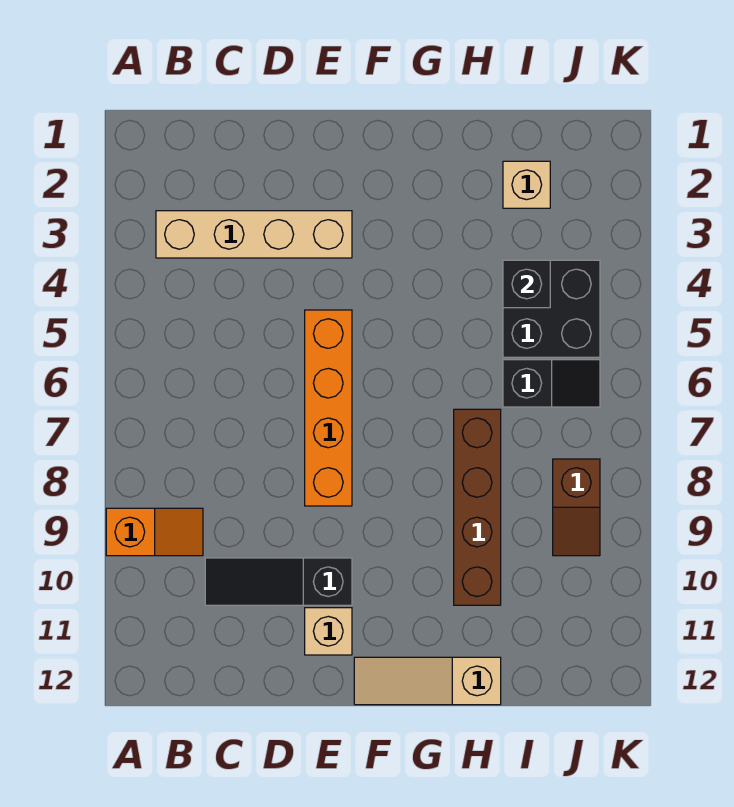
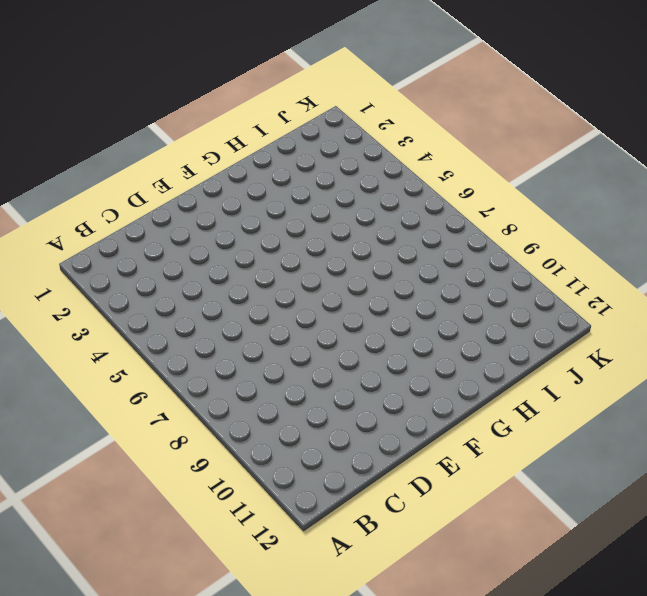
none -> orange slope A9:B9 level 1 top A
none -> tan brick B3:E3 level 1
none -> black slope C10:E10 level 1 top E

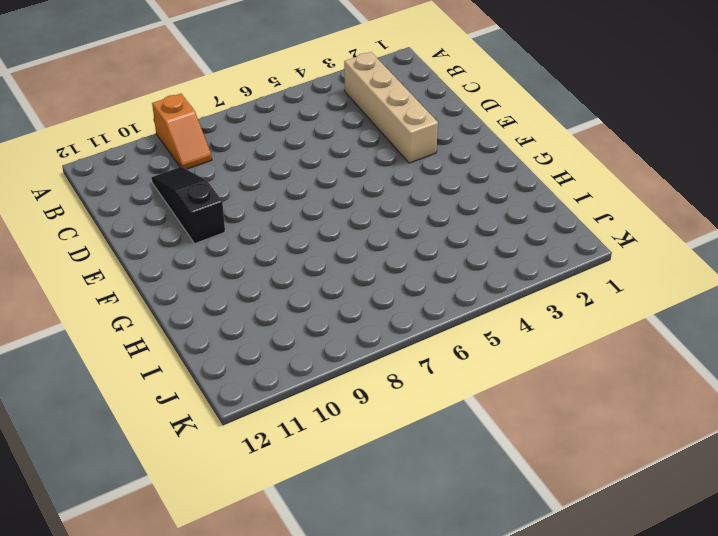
none -> orange brick E5:E8 level 1
none -> tan brick E11 level 1
none -> tan slope F12:H12 level 1 top H

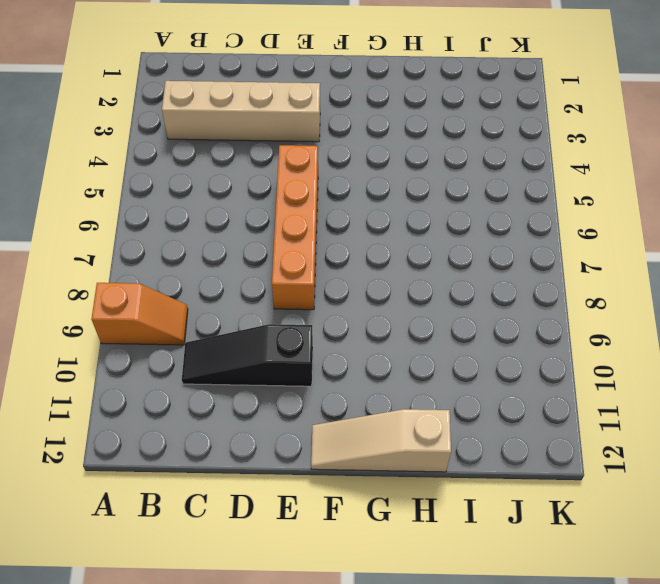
none -> tan brick E11 level 1
none -> brown brick H7:H10 level 1
none -> tan brick I2 level 1

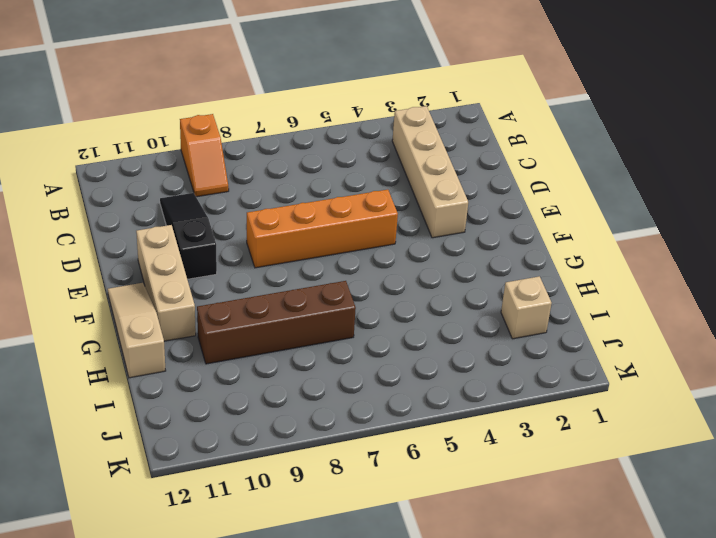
tan brick E11:G11 level 1 -> tan brick E11 level 1
none -> black brick I4:J5 level 1
none -> black slope I6:J6 level 1 top I
none -> brown slope J8:J9 level 1 top 8

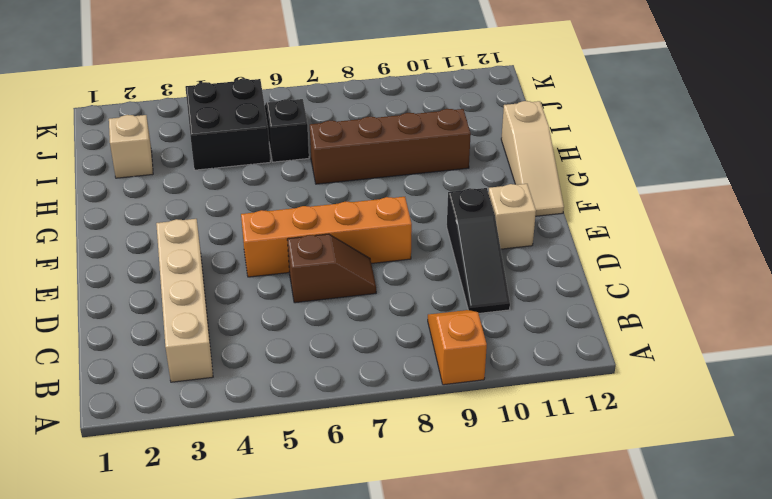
brown slope D6:D7 level 1 top 6 -> brown slope J8:J9 level 1 top 8
none -> black brick I4 level 2

